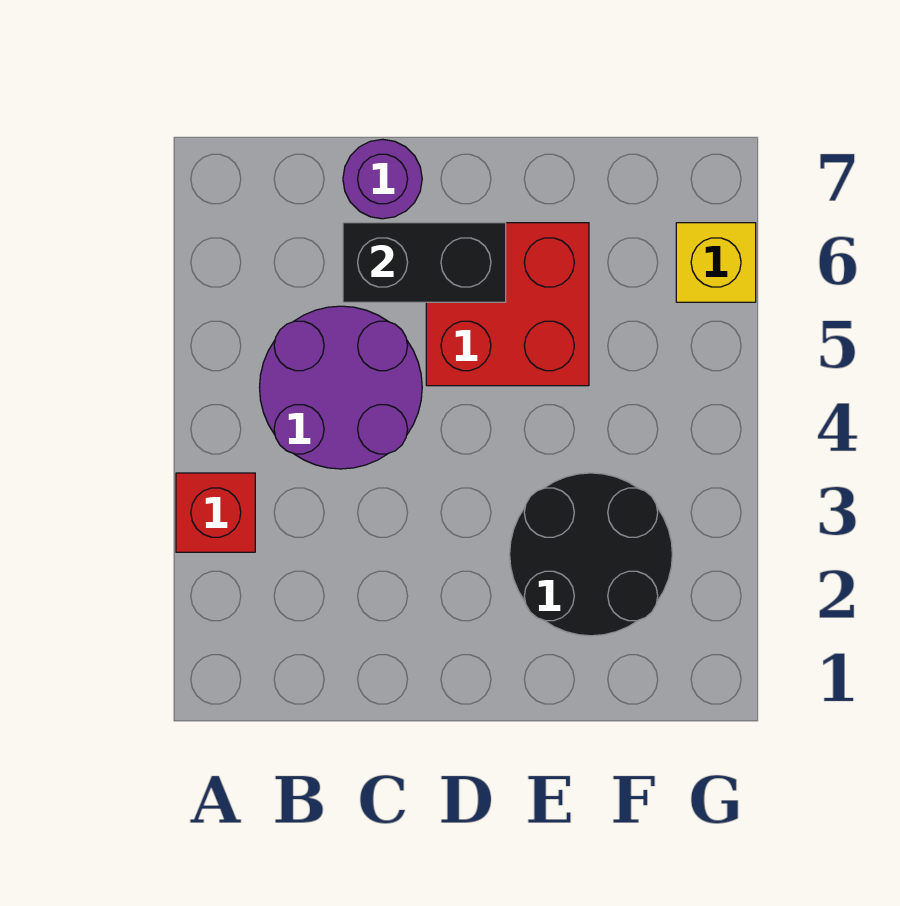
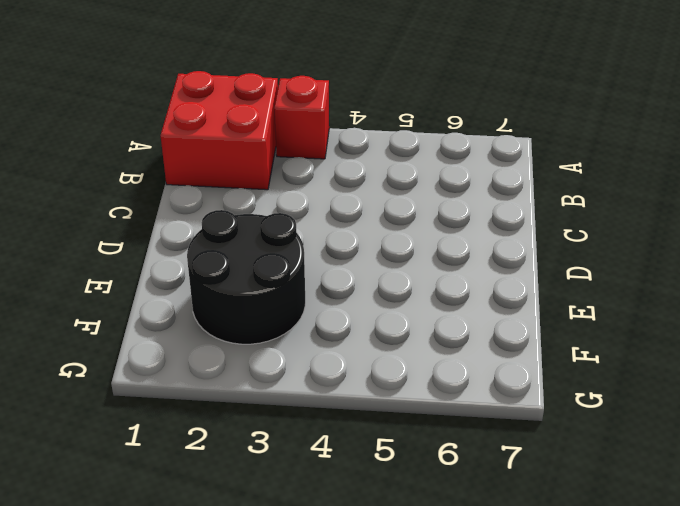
red brick A1:B2 level 1 -> red brick D5:E6 level 1
none -> purple round brick B4:C5 level 1
none -> purple round brick C7 level 1

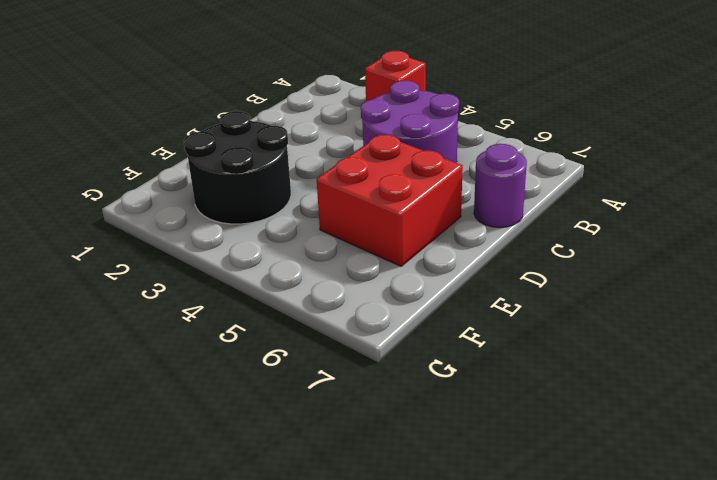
none -> yellow brick G6 level 1
none -> black brick C6:D6 level 2

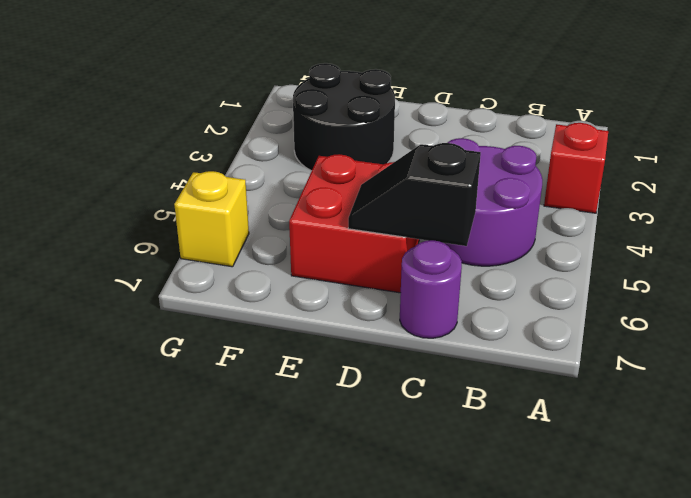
black slope C6:D6 level 2 top C -> black brick C6:D6 level 2

